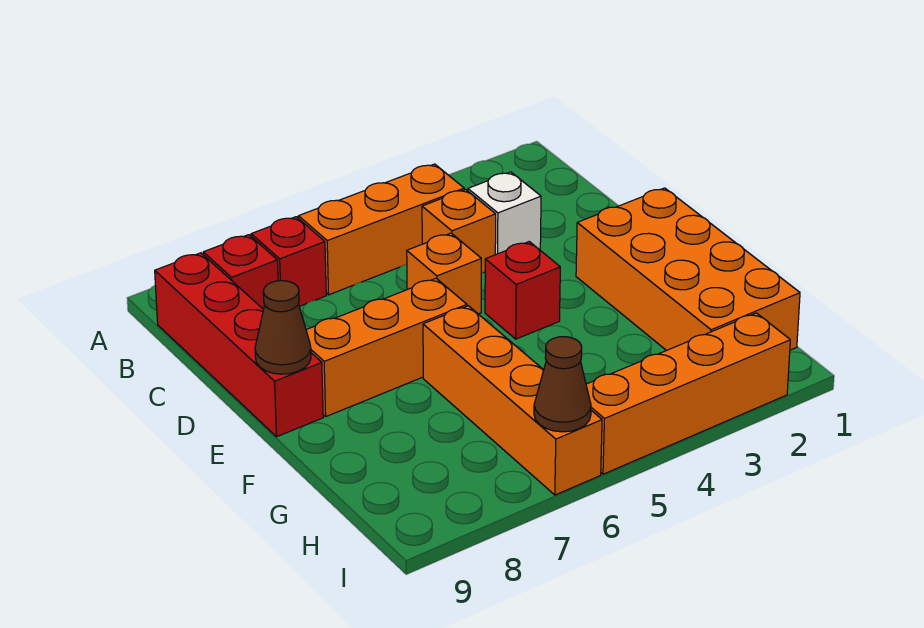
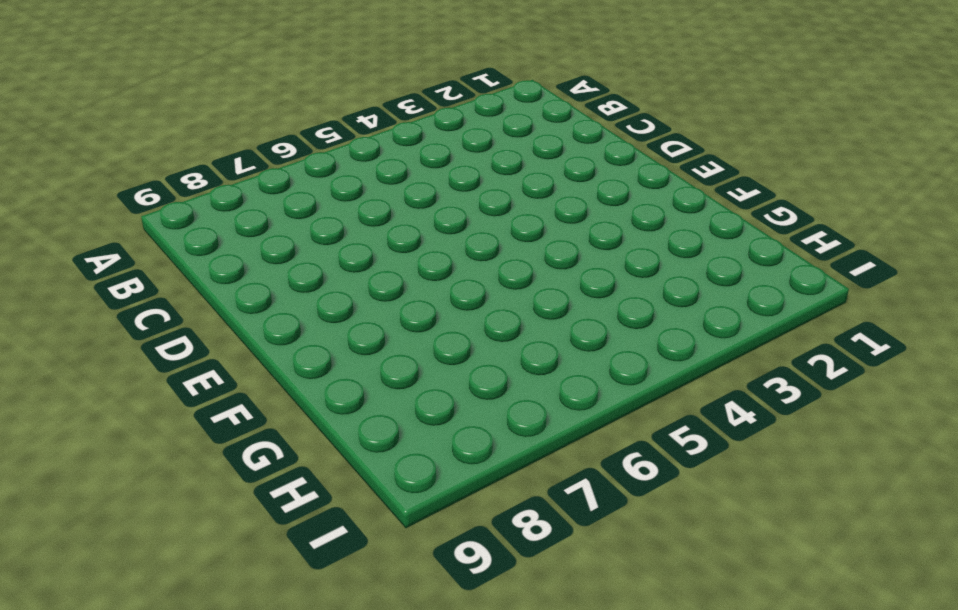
none -> orange brick B4:B6 level 1
none -> red brick B7 level 1
none -> red brick B8 level 1

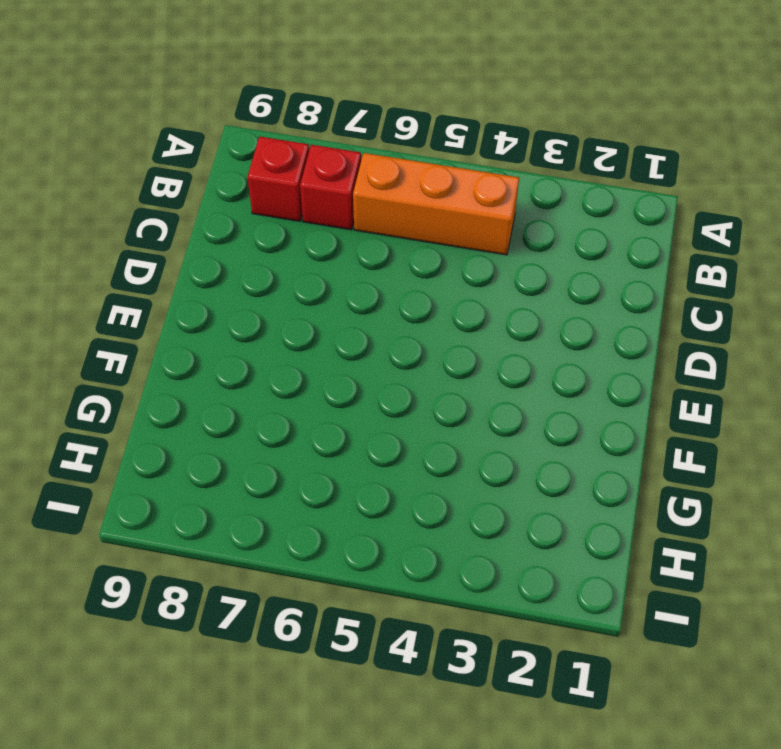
none -> red brick B9:E9 level 1
none -> white brick C3 level 1
none -> orange brick C4 level 1

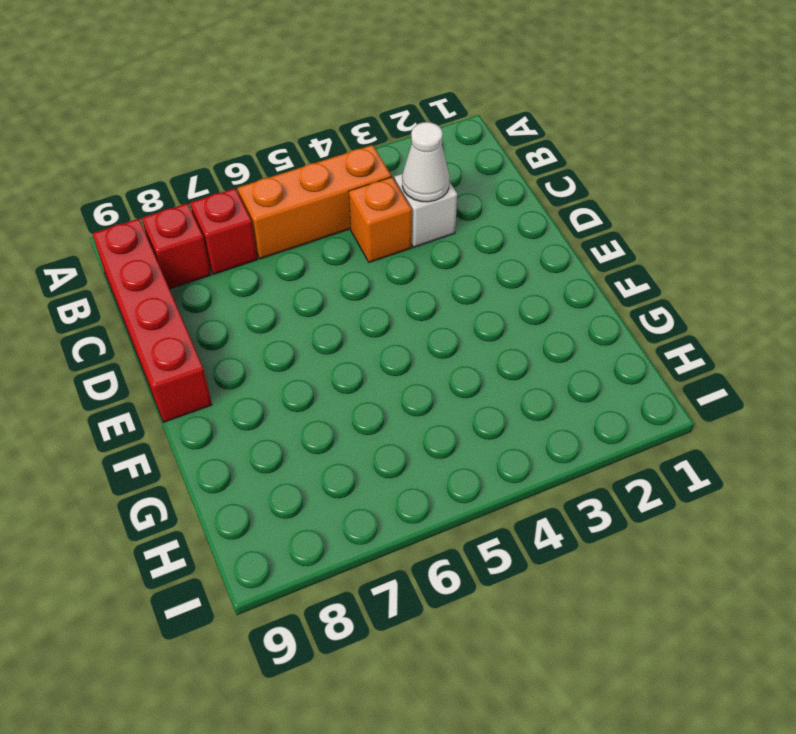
white cone C3 level 2 -> none
none -> orange brick D5 level 1
none -> orange brick E1:H2 level 1
none -> red brick E4 level 1

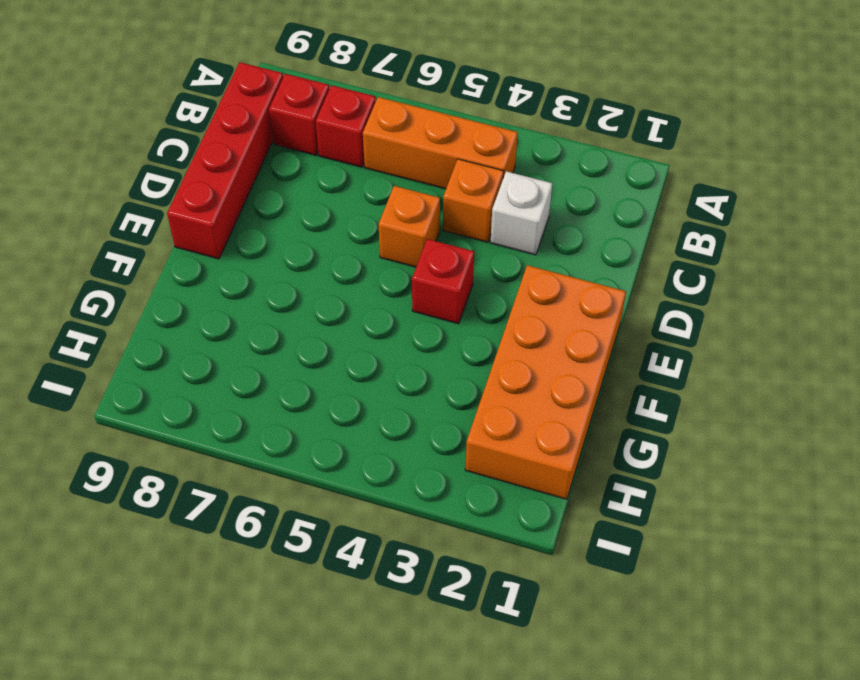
none -> orange brick E6:E8 level 1
none -> orange brick F6:I6 level 1
none -> orange brick I2:I5 level 1

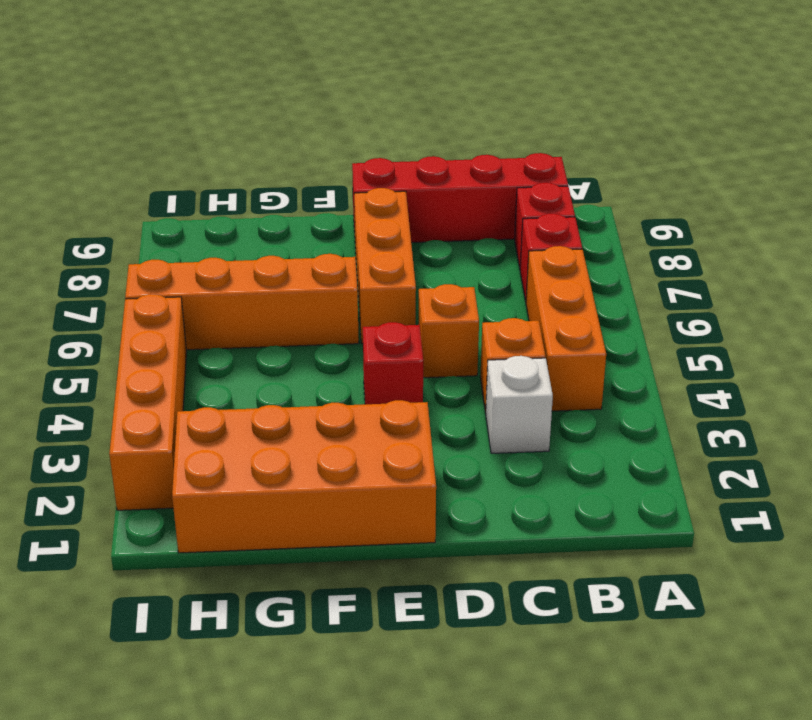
none -> brown cone E9 level 2
none -> brown cone I6 level 2

